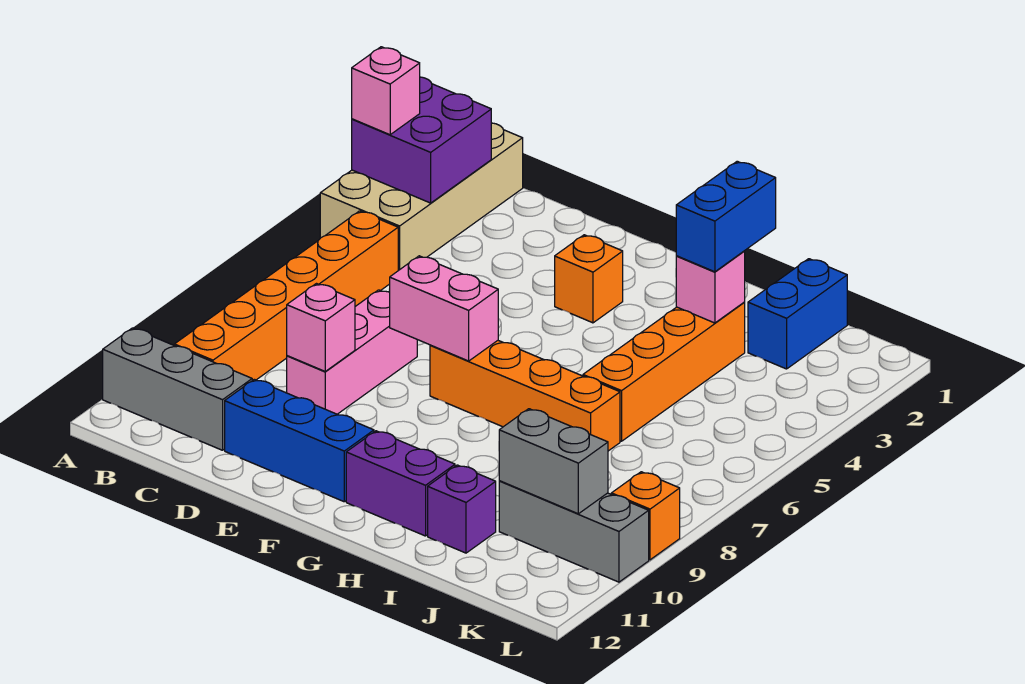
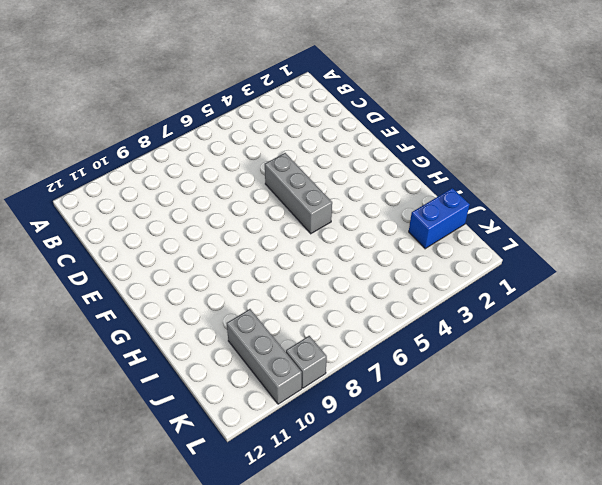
grey brick E5:G5 level 1 -> grey brick A11:C11 level 1
grey brick L9 level 1 -> orange brick L9 level 1
none -> tan brick A1:B4 level 1
none -> orange brick B5:B10 level 1
none -> pink brick D7:D9 level 1

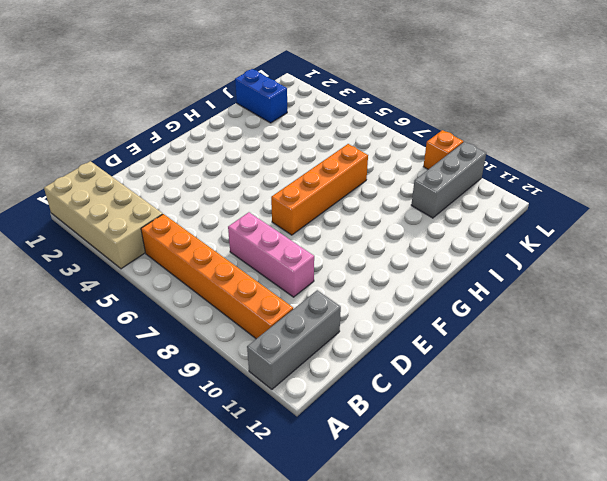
none -> blue brick D11:F11 level 1
none -> orange brick F3 level 1
none -> purple brick G11:H11 level 1

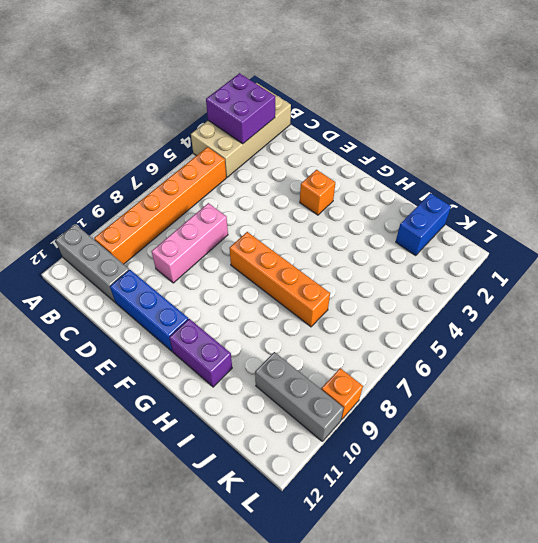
none -> orange brick I3:I6 level 1
none -> purple brick I11 level 1
none -> pink brick D9 level 2

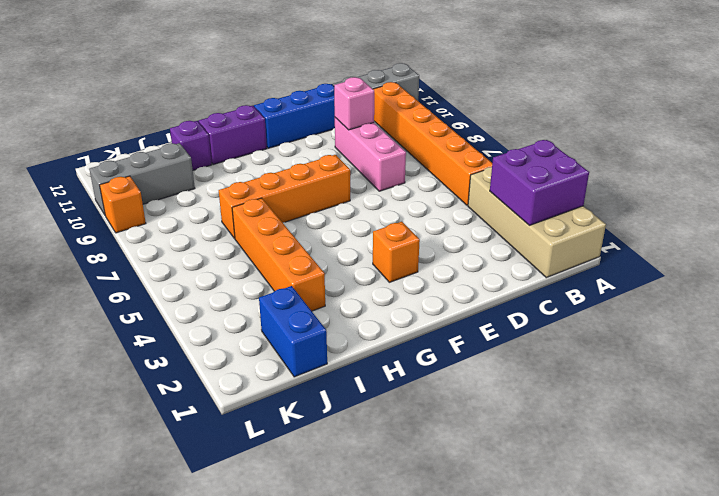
none -> pink brick E7:F7 level 2
none -> pink brick I3 level 2
none -> grey brick J10:K10 level 2

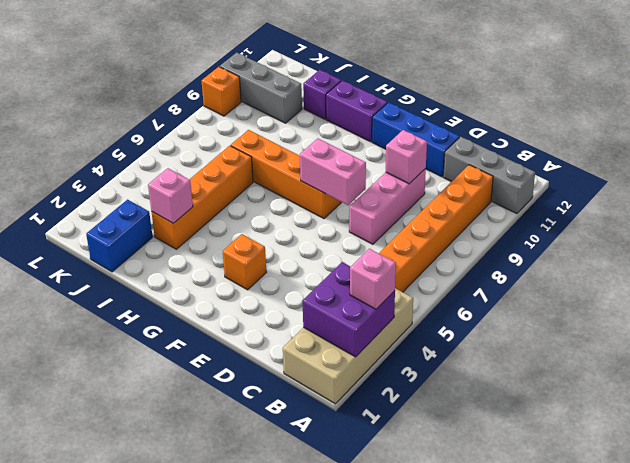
none -> grey brick J10:K10 level 2
none -> blue brick I2:I3 level 3

